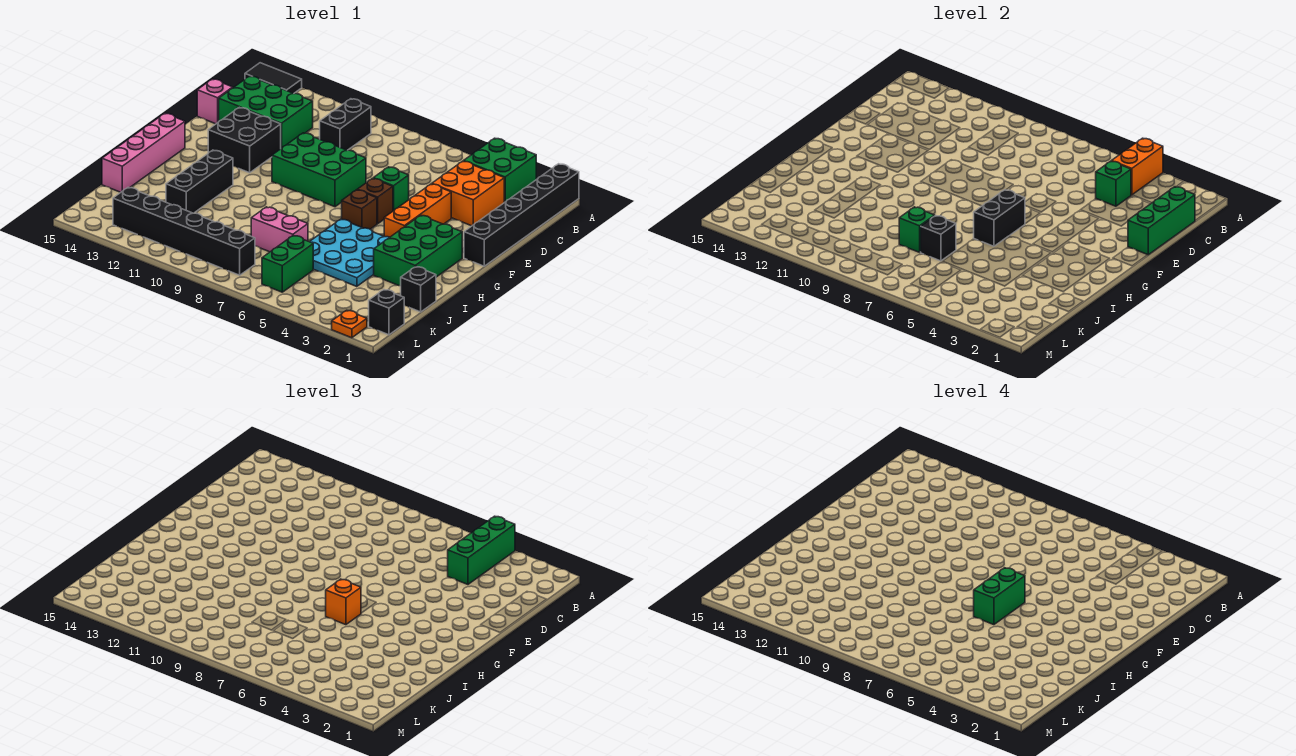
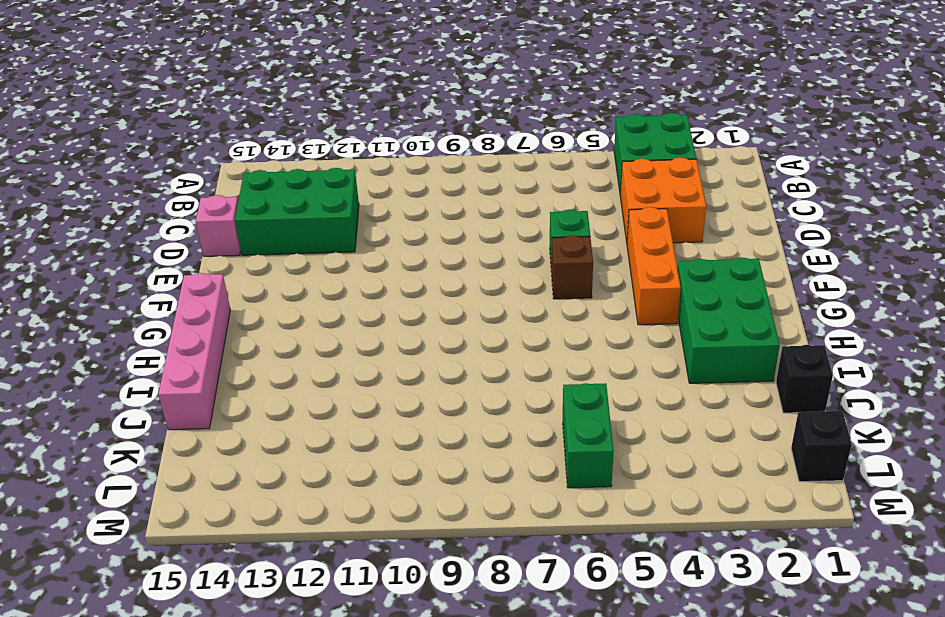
none -> black brick A1:F1 level 1
none -> black tile A14:A15 level 1
none -> black brick B10:C10 level 1
none -> green brick E8:F10 level 1

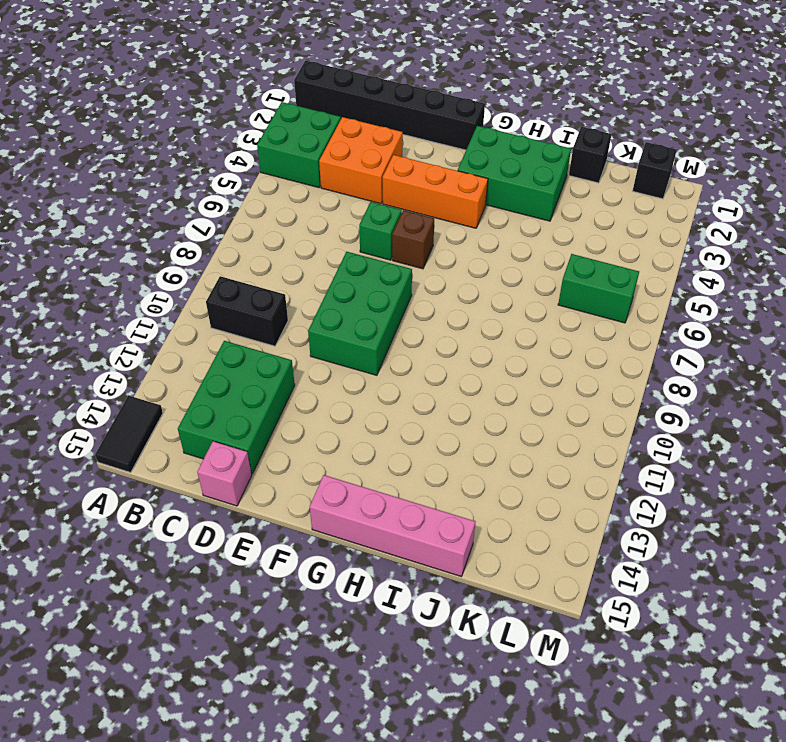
none -> black brick E12:F13 level 1
none -> brown brick G6 level 1
none -> cyan plate H4:J6 level 1
none -> black brick H12:J12 level 1

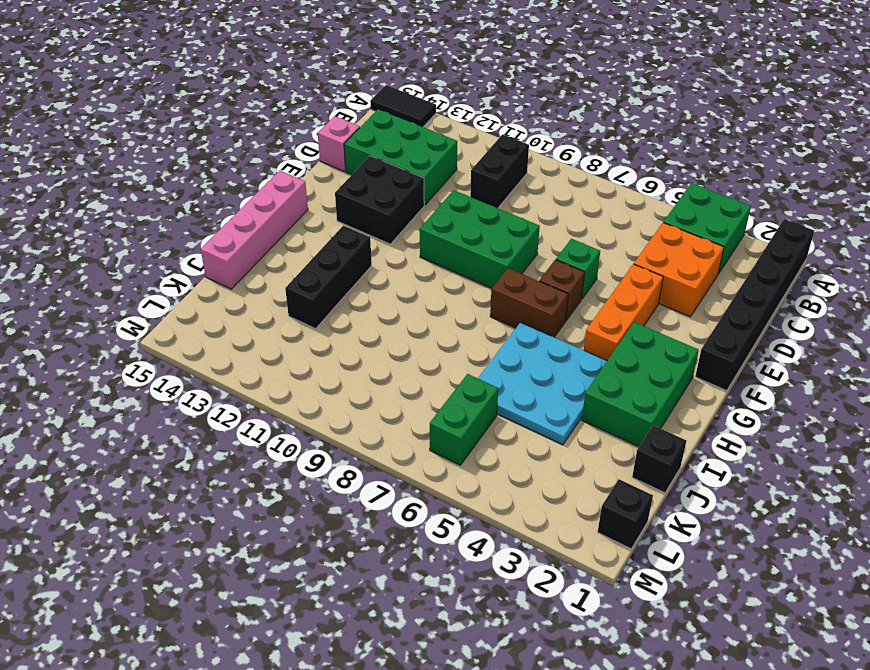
brown brick G6:G7 level 1 -> brown brick G6 level 1
none -> pink brick J7:J8 level 1
none -> black brick L8:L13 level 1
none -> orange plate M2 level 1
none -> orange brick A4:B4 level 2

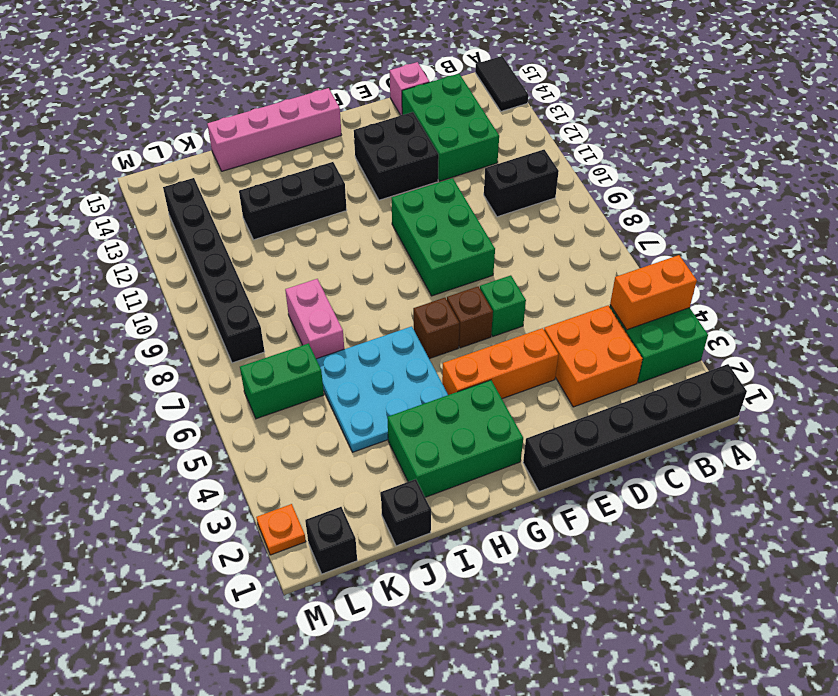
none -> green brick C1:E1 level 2
none -> green brick C4 level 2
none -> black brick G6:H6 level 2
none -> black brick J7 level 2

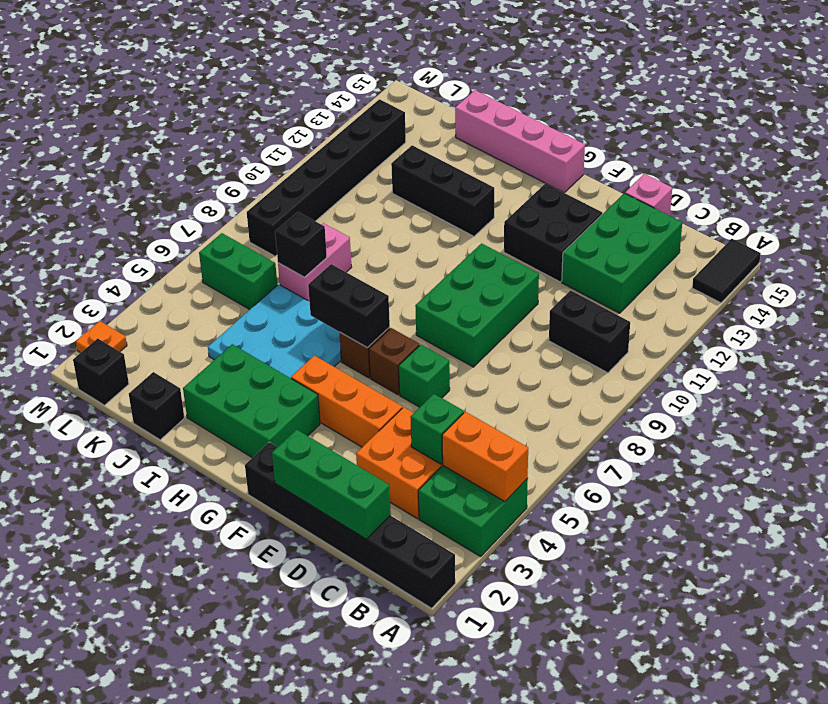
none -> green brick J8 level 2
none -> green brick A4:C4 level 3
none -> orange brick H6 level 3
none -> green brick G6:H6 level 4

